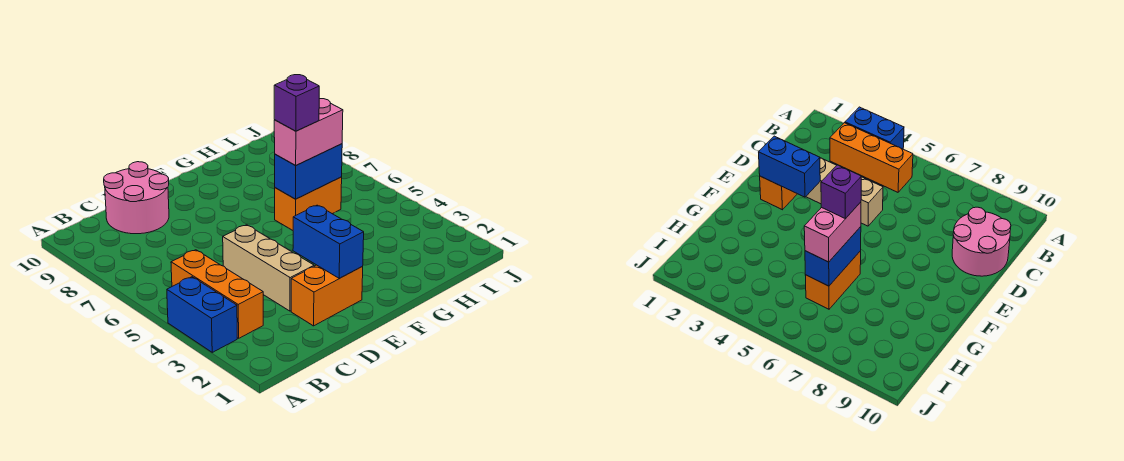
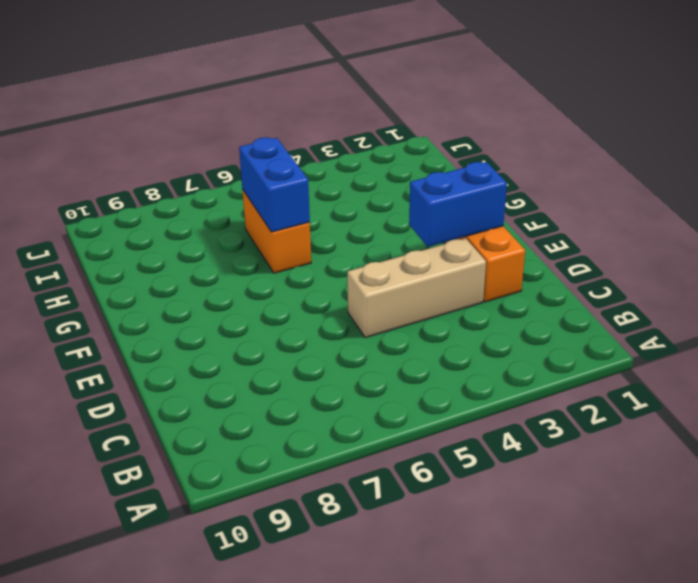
none -> blue brick A3:A4 level 1
none -> orange brick B3:B5 level 1

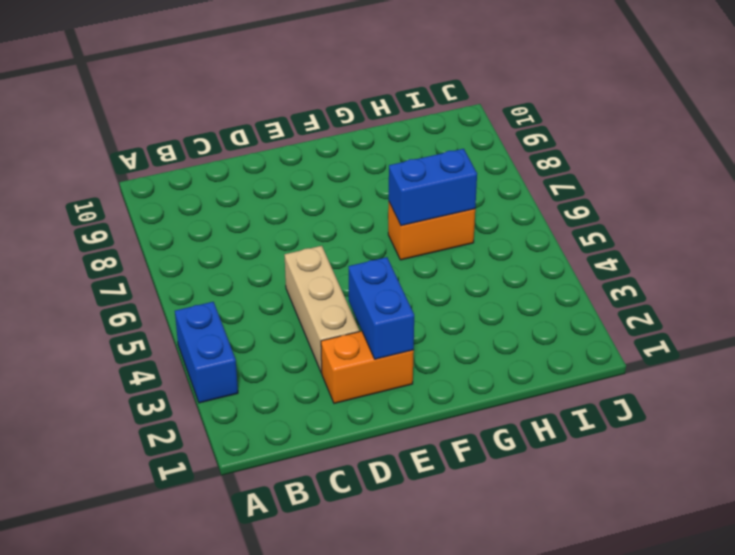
none -> orange brick B3:B5 level 1
none -> pink round brick C9:D10 level 1

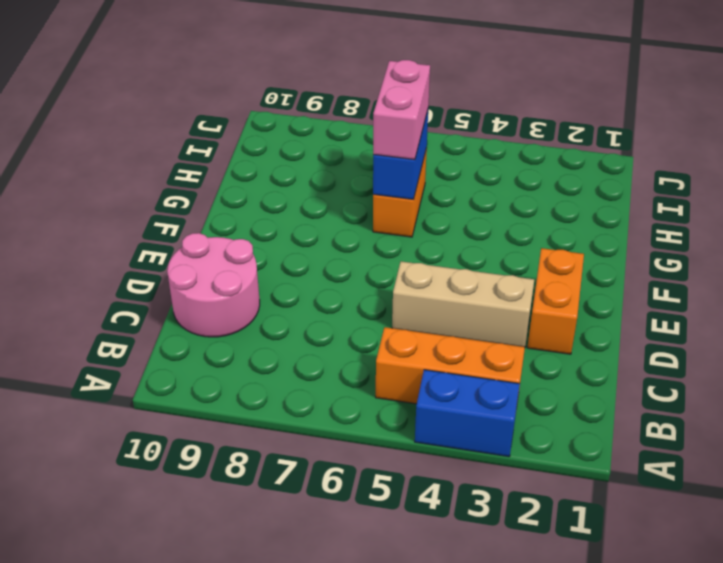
none -> blue brick E2:E3 level 2
none -> purple brick G6 level 4

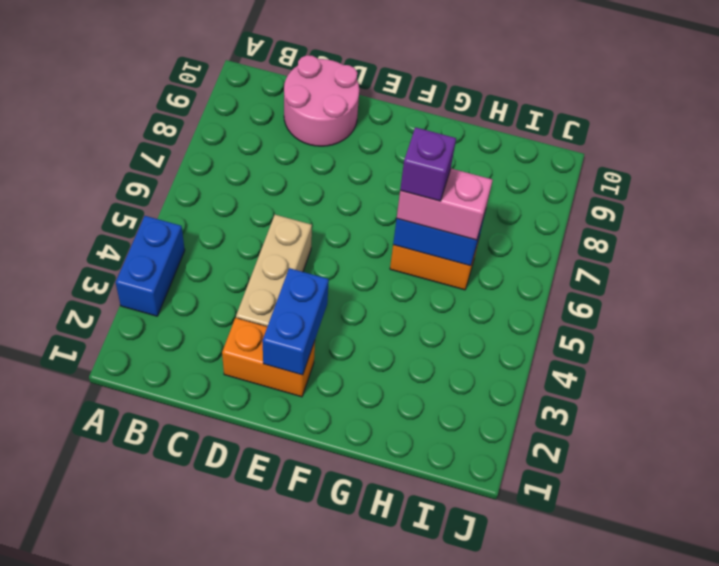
none -> orange brick B3:B5 level 1

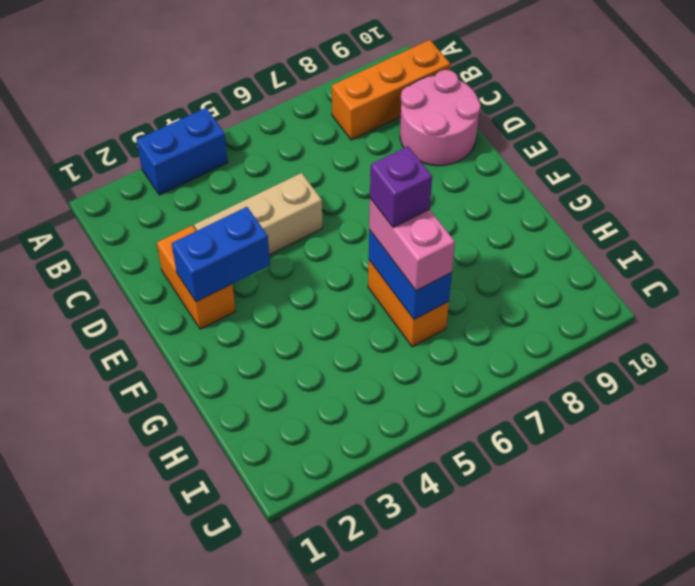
orange brick B8:B10 level 1 -> orange brick B3:B5 level 1

